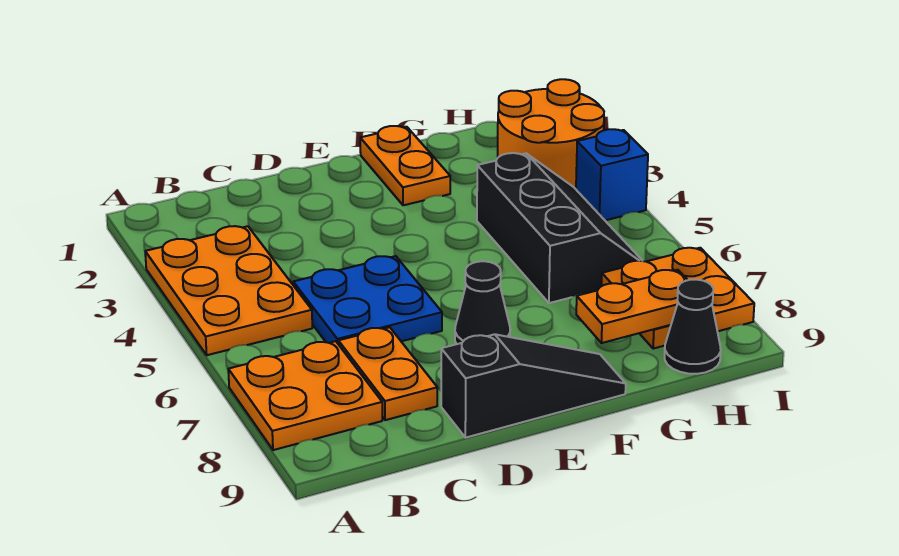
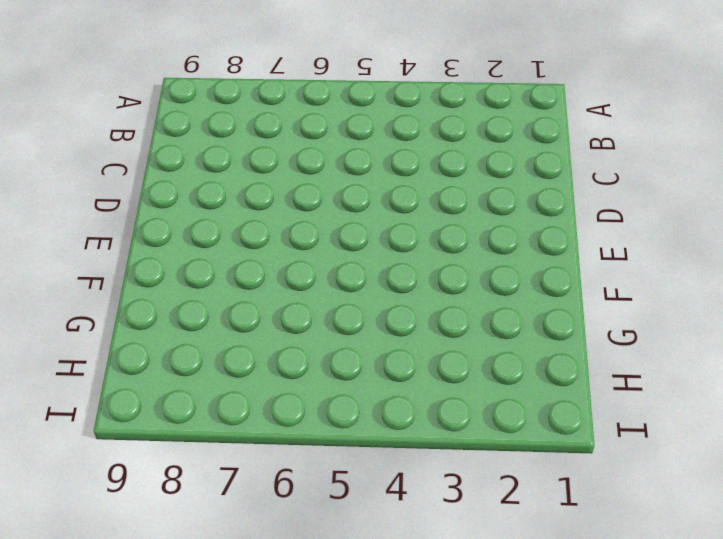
none -> orange plate A3:B5 level 1
none -> orange plate A7:B8 level 1
none -> blue plate C5:D6 level 1

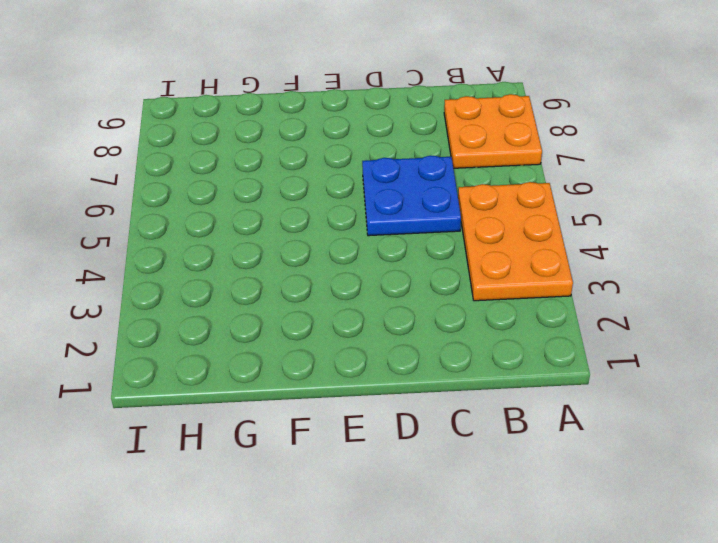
none -> orange plate C7:C8 level 1
none -> black slope D9:F9 level 1 top D
none -> black cone E7 level 1

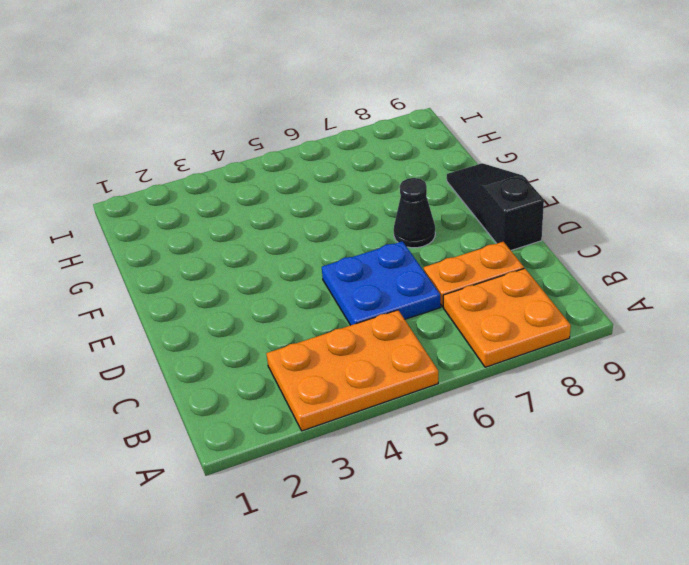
none -> orange plate F1:F2 level 1
none -> black slope G4:H6 level 1 top G
none -> orange round brick H2:I3 level 1

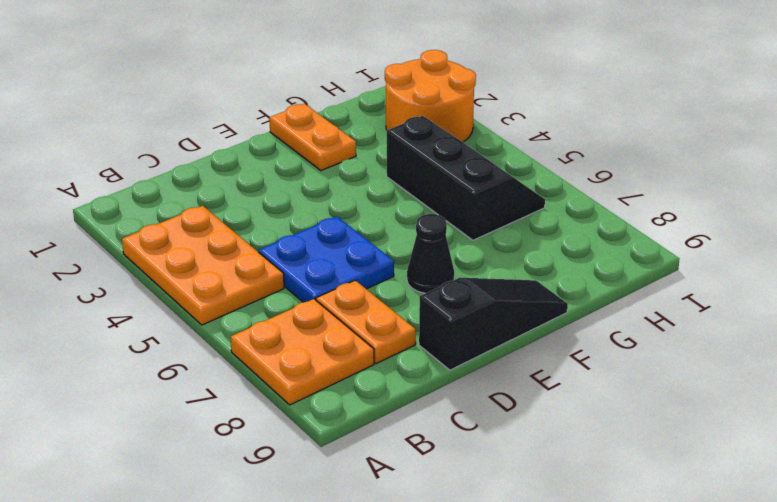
none -> orange plate H7:I8 level 1
none -> black cone H9 level 1
none -> blue brick I4 level 1

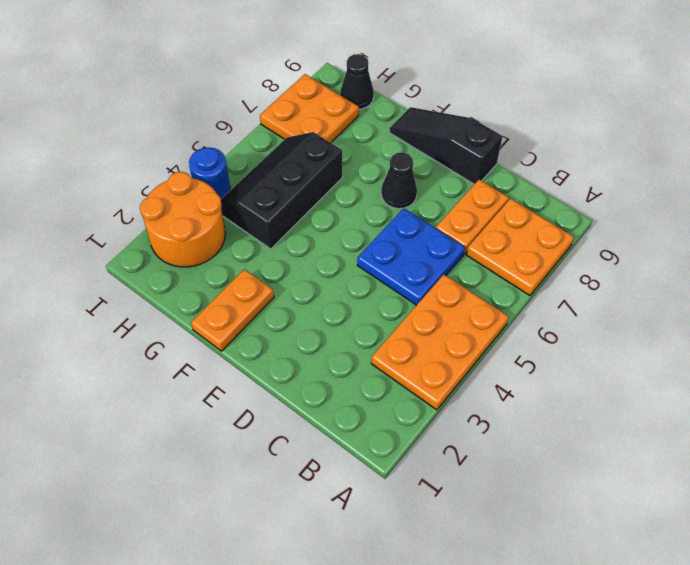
blue round brick I4 level 1 -> blue brick I4 level 1
none -> orange plate G8:H8 level 2

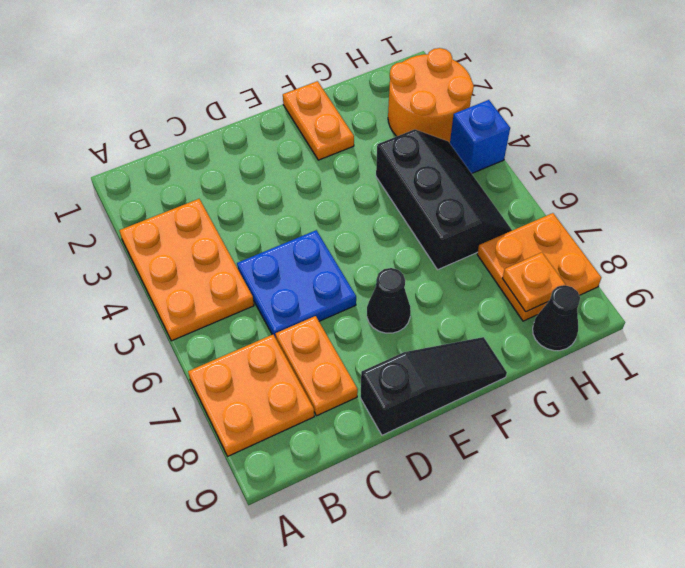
orange plate H8 level 2 -> orange plate G8:H8 level 2

